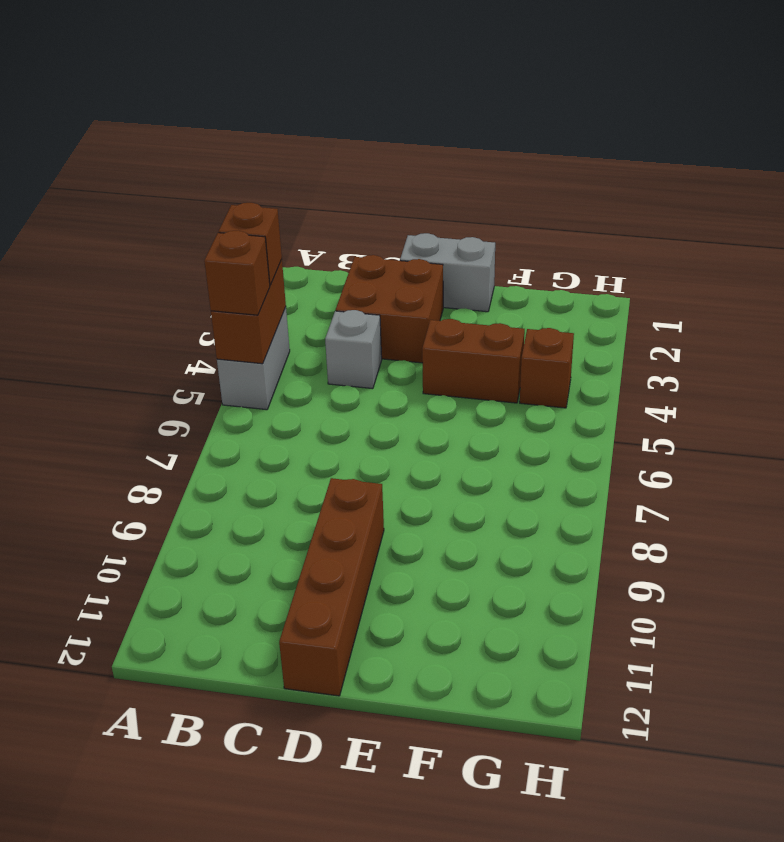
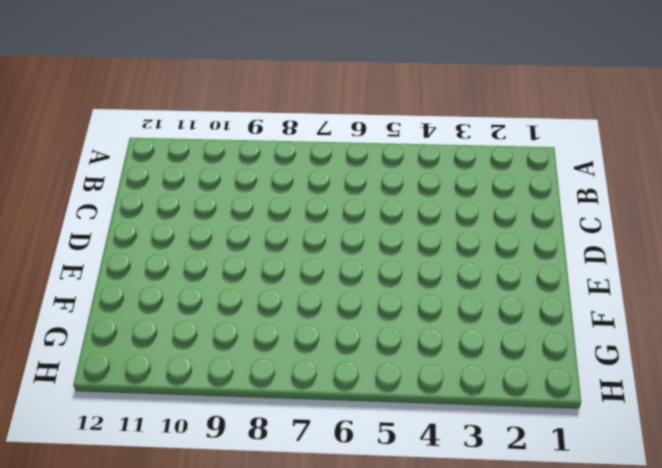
none -> grey brick A4:A5 level 1
none -> brown brick C2:D3 level 1

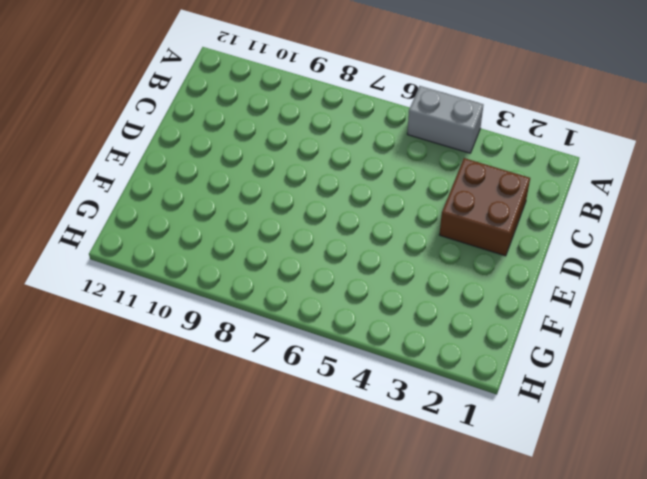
none -> grey brick C4 level 1
none -> grey brick D1:E1 level 1

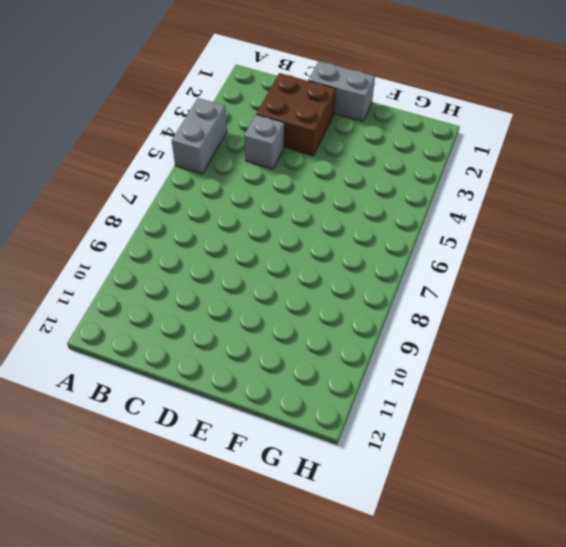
none -> brown brick D9:D12 level 1
none -> brown brick E4:F4 level 1

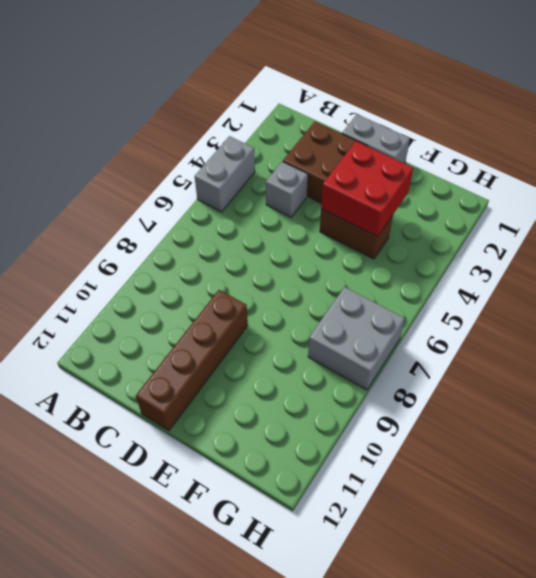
red brick E3:F4 level 2 -> none
grey brick G7:H8 level 1 -> none
none -> brown brick G4 level 1
none -> brown brick A4:A5 level 2

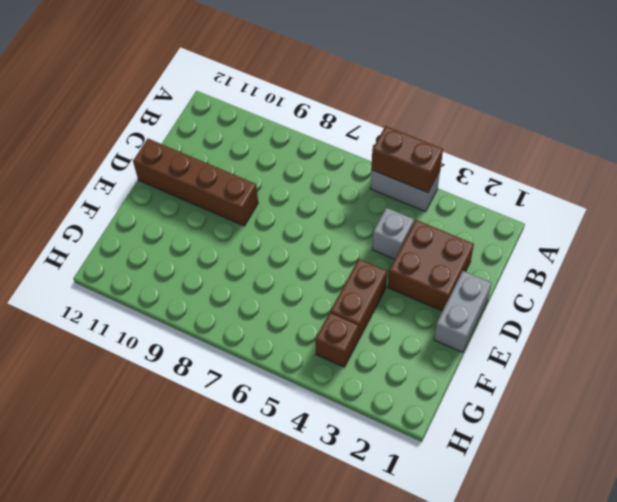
none -> brown brick A4 level 3
none -> brown brick A5 level 3

